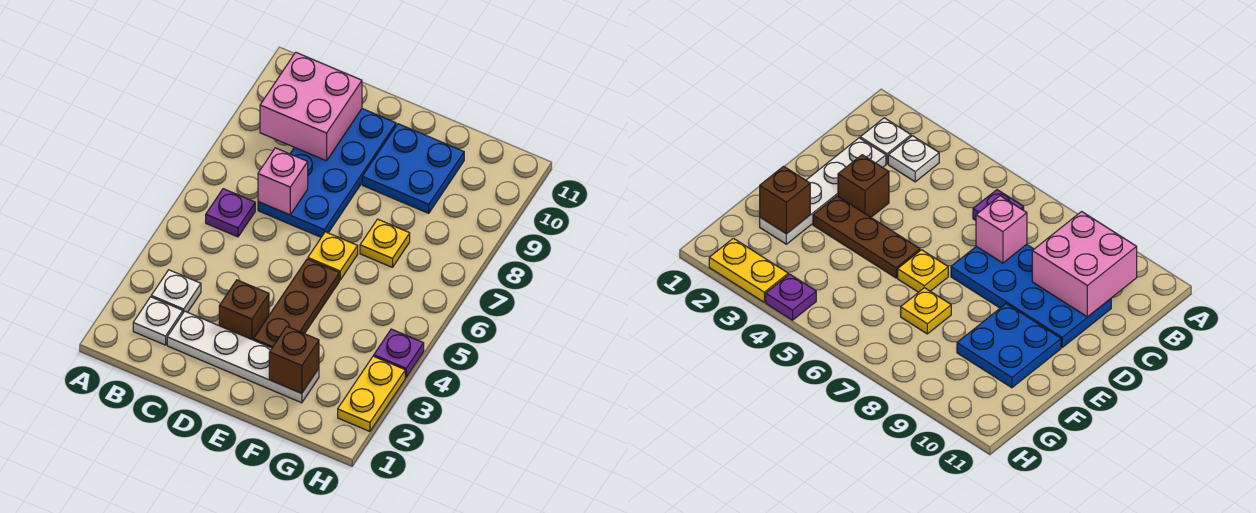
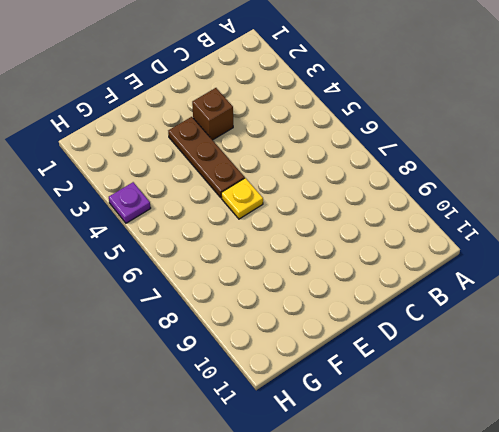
none -> white plate B2 level 1
none -> white plate B3 level 1
none -> purple plate B6 level 1

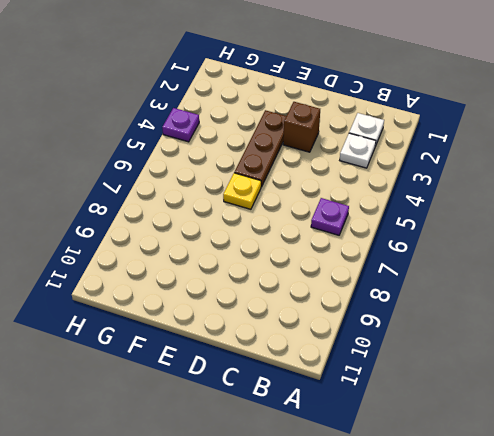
none -> white plate C2:F2 level 1
none -> blue plate C7:D10 level 1
none -> blue plate E9:F10 level 1

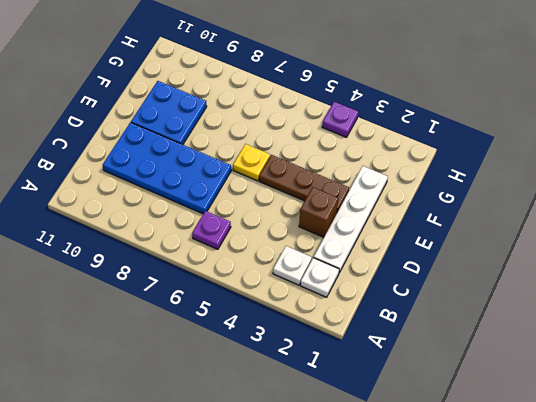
none -> yellow plate F7 level 1
none -> yellow plate H2:H3 level 1
none -> pink brick B9:C10 level 2

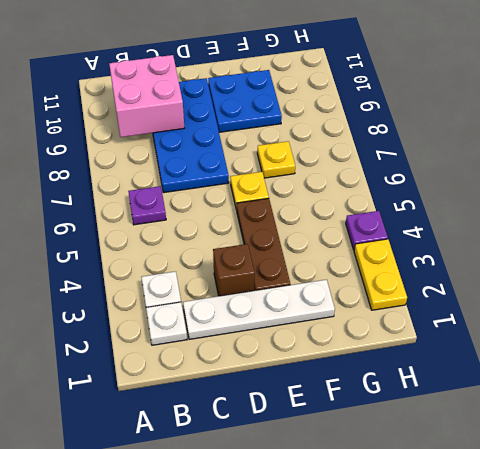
none -> pink brick C7 level 2
none -> brown brick F2 level 2

